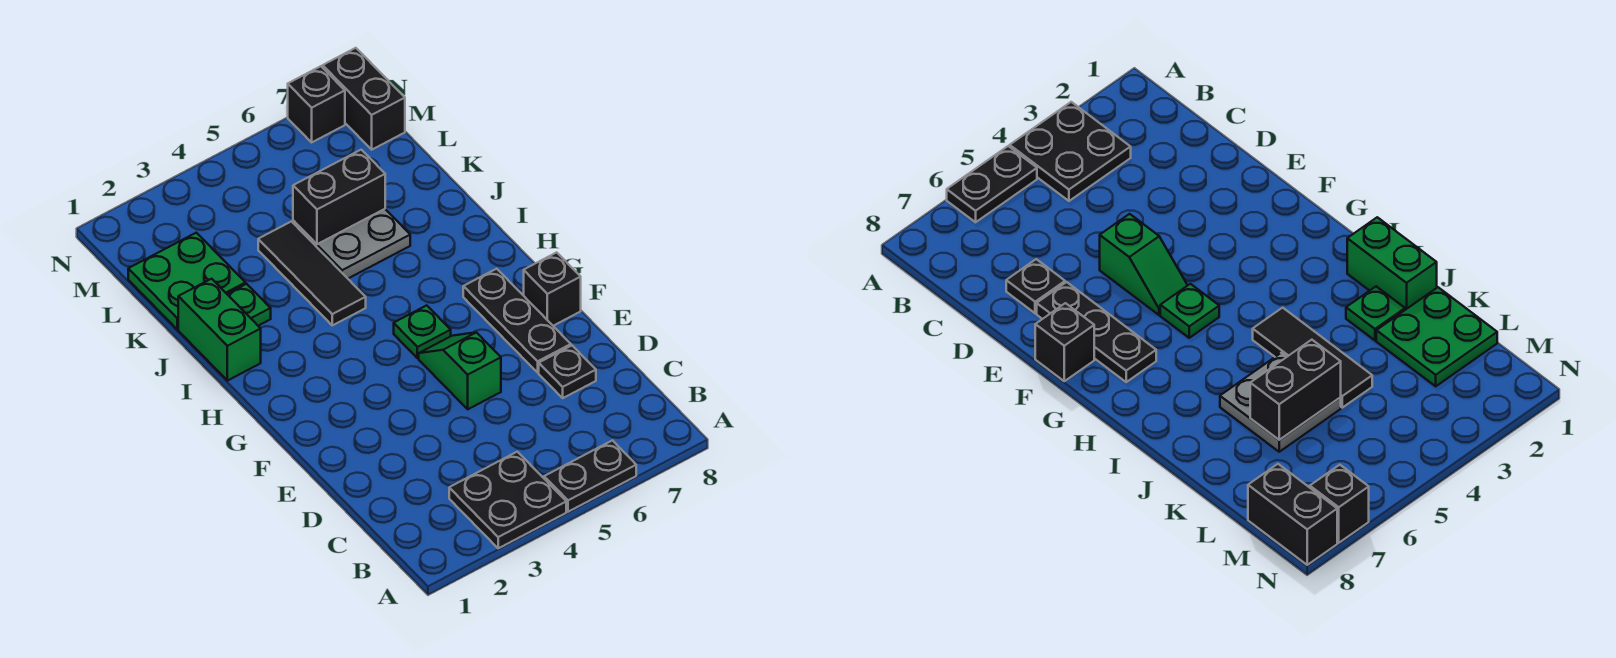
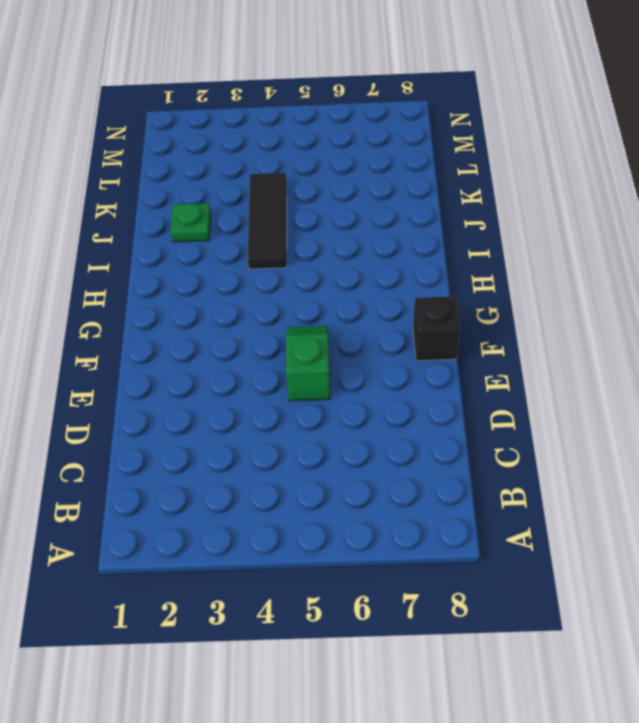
none -> black plate A3:B4 level 1
none -> black plate A5:A6 level 1
none -> black plate D7 level 1

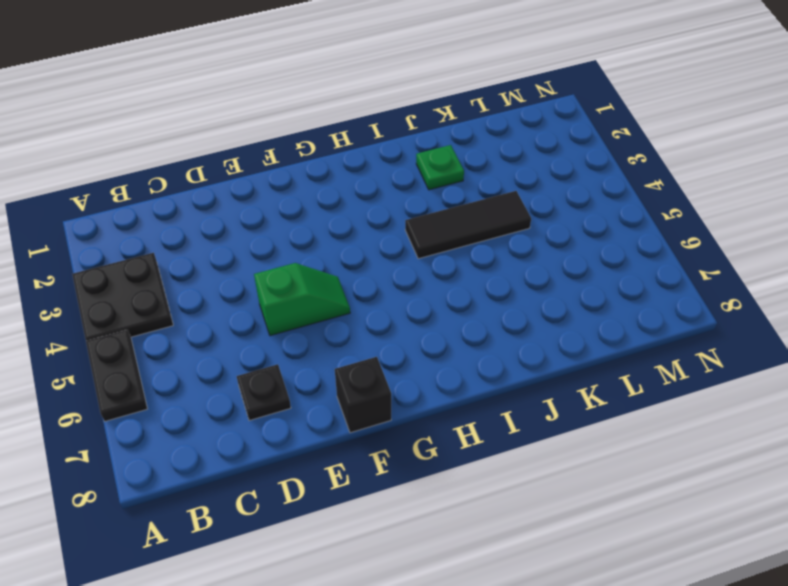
none -> black plate E7:G7 level 1
none -> green plate G5 level 1
none -> green brick I1:J1 level 1

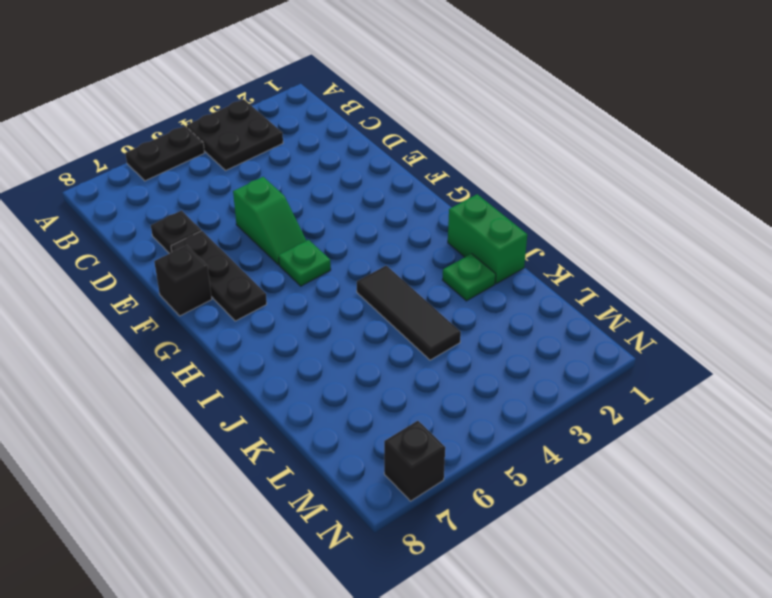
none -> grey plate J5:K6 level 1
none -> green plate K1:L2 level 1
none -> black brick M8:N8 level 1

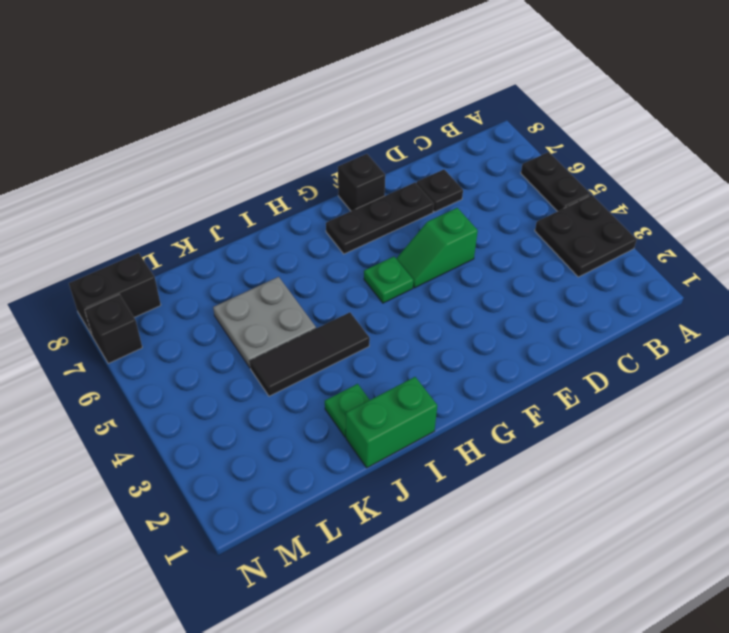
none -> green plate K1:L2 level 1
none -> black brick K5:K6 level 2

